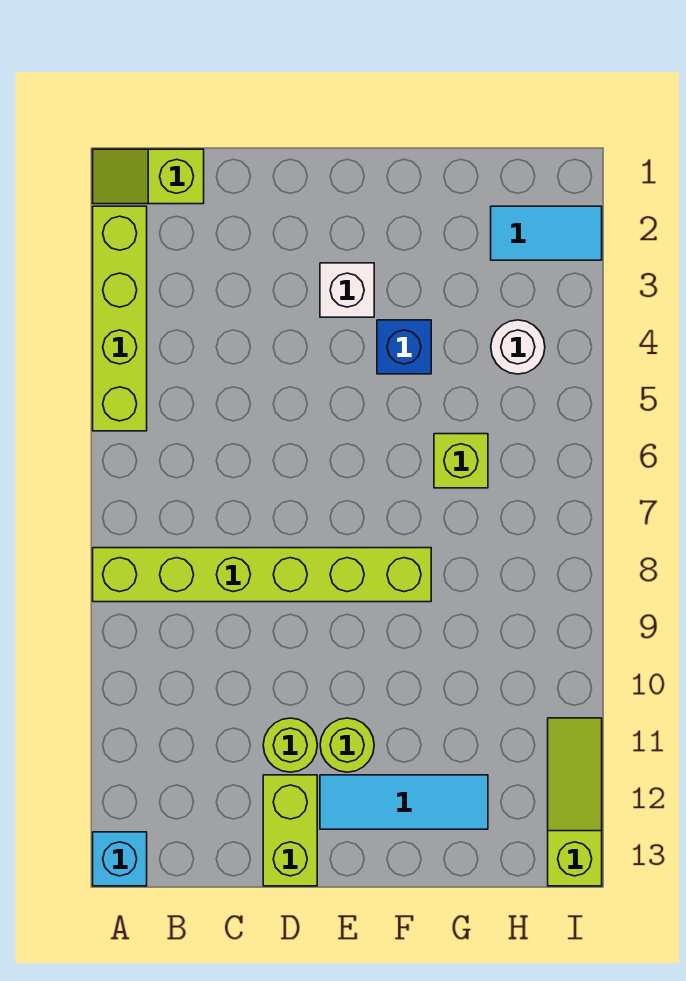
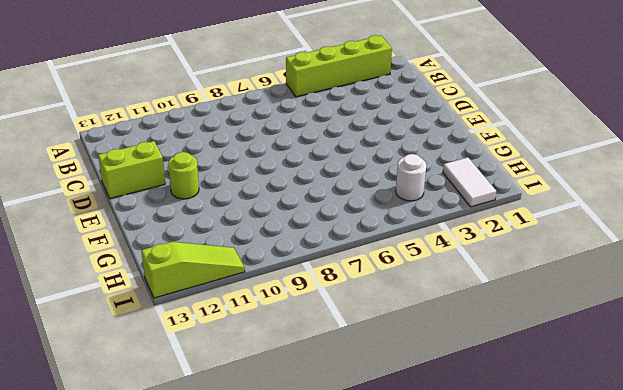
white tile H2:I2 level 1 -> cyan tile H2:I2 level 1
none -> lime slope A1:B1 level 1 top B
none -> lime brick A8:F8 level 1
none -> cyan brick A13 level 1

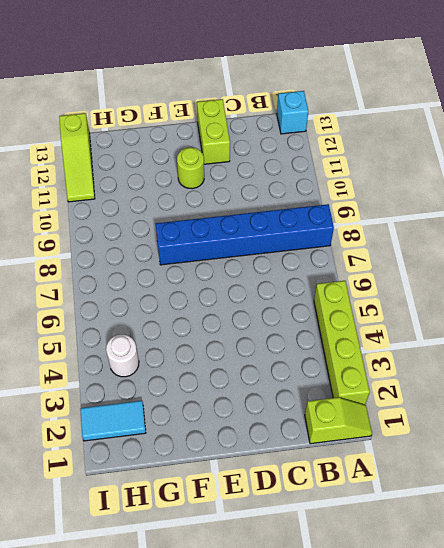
blue brick A8:F8 level 1 -> lime brick A8:F8 level 1
none -> lime round brick D11 level 1
none -> white brick E3 level 1
none -> cyan tile E12:G12 level 1

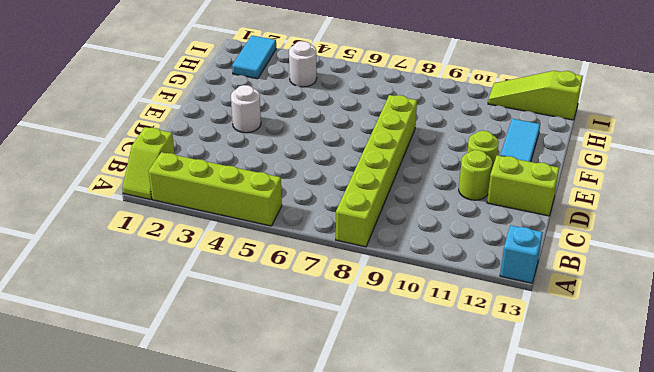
white round brick E3 level 1 -> white brick E3 level 1
none -> blue brick F4 level 1
none -> lime brick G6 level 1

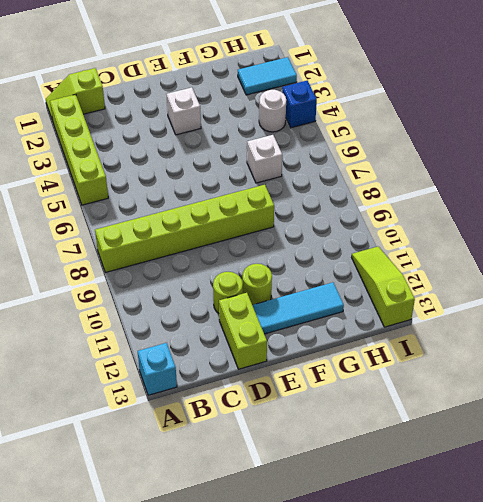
white brick G6 level 1 -> lime brick G6 level 1
blue brick I4 level 1 -> blue brick F4 level 1

